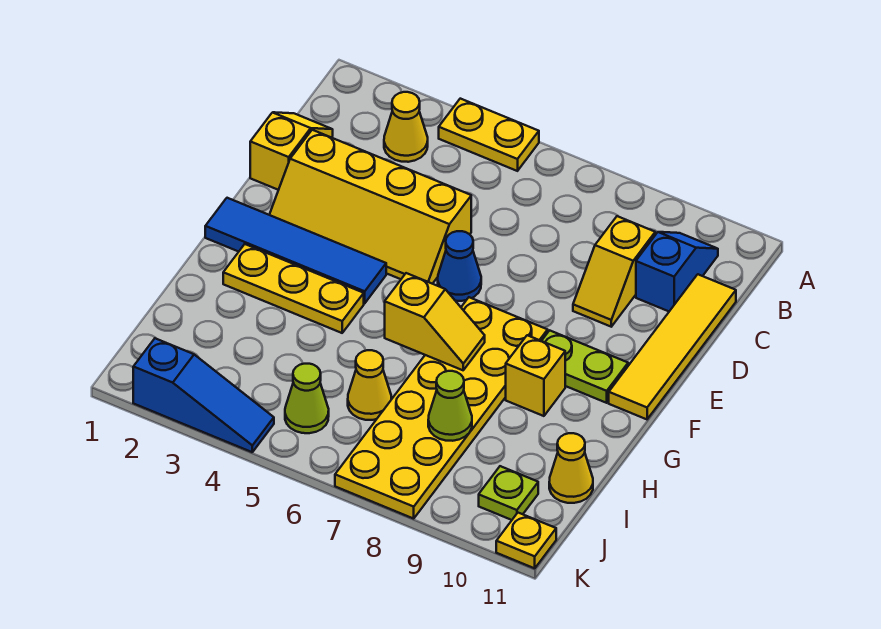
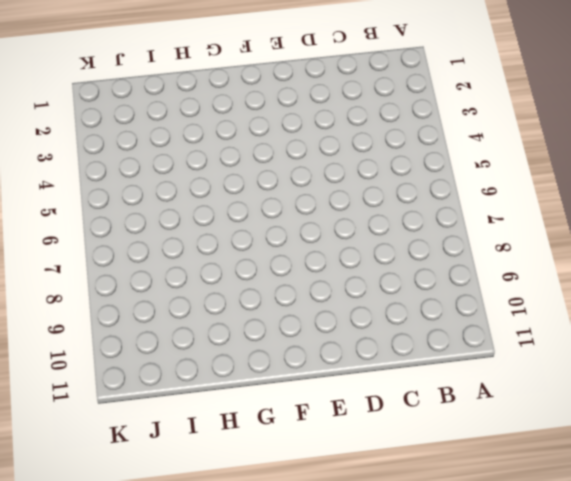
none -> yellow plate A4:A5 level 1
none -> yellow cone B3 level 1
none -> blue slope B10:C10 level 1 top C

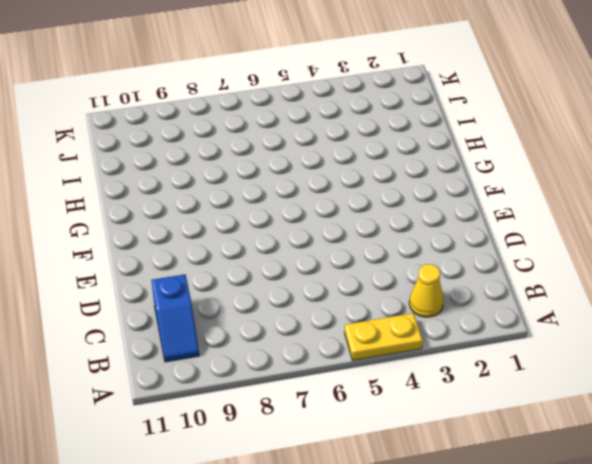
none -> yellow slope C1:D1 level 1 top D
none -> yellow slope C9:D9 level 1 top C
none -> yellow tile C11:F11 level 1

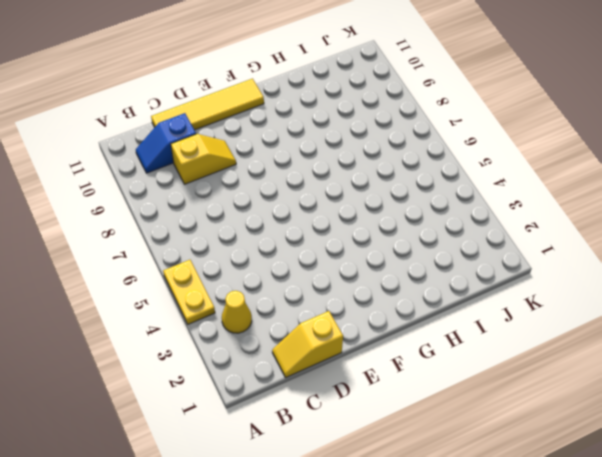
none -> yellow slope D2:E5 level 1 top D
none -> blue cone E6 level 1
none -> blue tile F1:F4 level 1

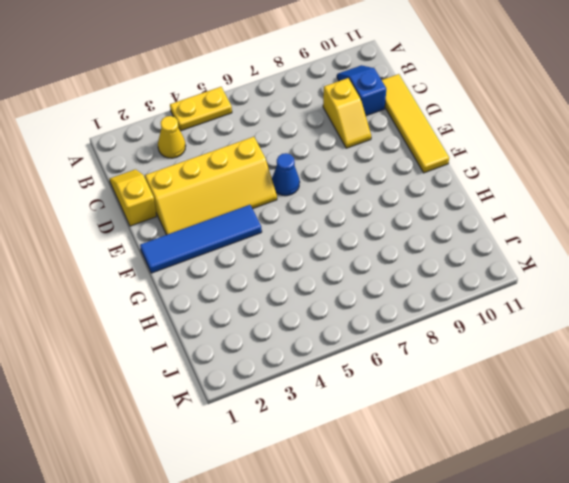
none -> yellow plate F7:K8 level 1
none -> lime plate F9:F10 level 1
none -> yellow plate G2:G4 level 1

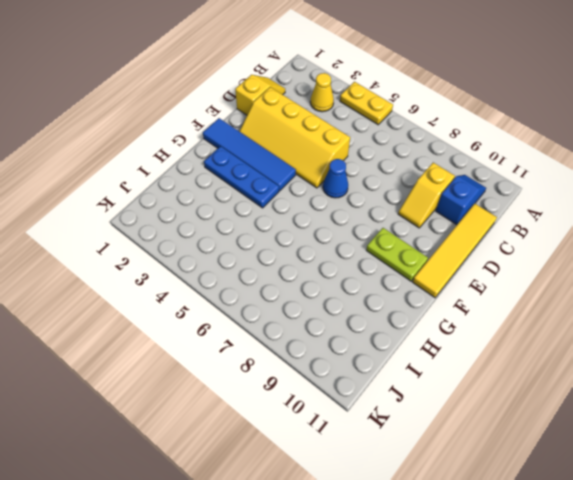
blue plate G2:G4 level 1 -> yellow plate G2:G4 level 1
none -> yellow plate F7:K8 level 1
none -> yellow brick G9 level 1
none -> yellow cone I6 level 1

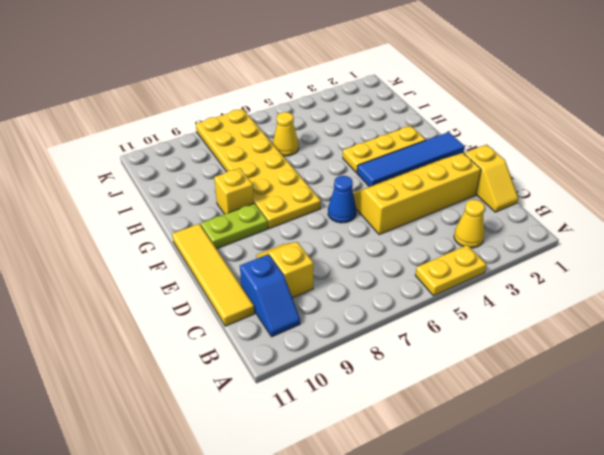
none -> yellow cone I11 level 1
none -> lime cone J5 level 1
none -> lime plate J10 level 1

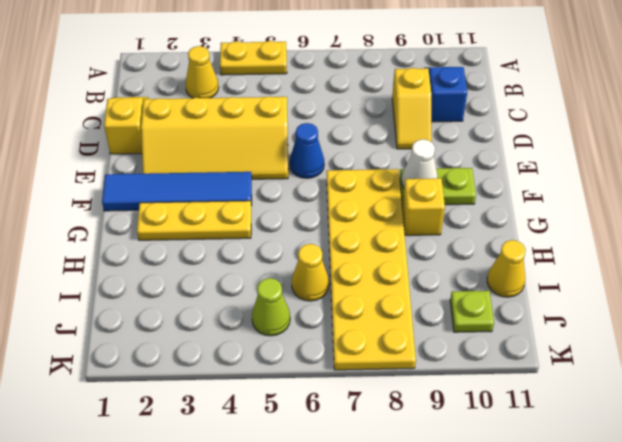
white cone F9 level 2 -> none
none -> yellow tile C11:F11 level 1
none -> blue slope K2:K4 level 1 top 2
none -> yellow plate K11 level 1

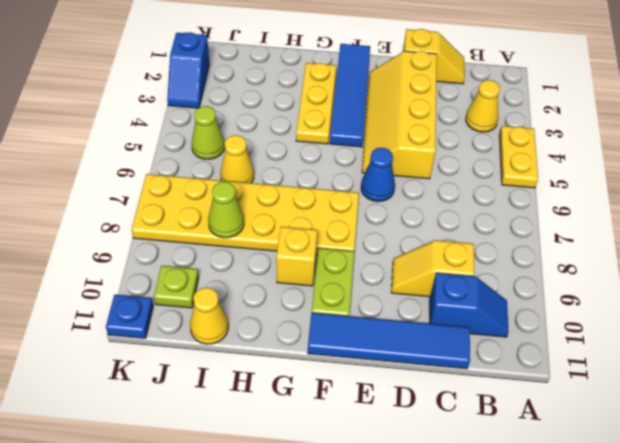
blue tile C11:F11 level 1 -> yellow tile C11:F11 level 1
blue slope K2:K3 level 1 top 2 -> blue slope K2:K4 level 1 top 2
blue plate K11 level 1 -> yellow plate K11 level 1
none -> yellow slope G6:G7 level 2 top 6

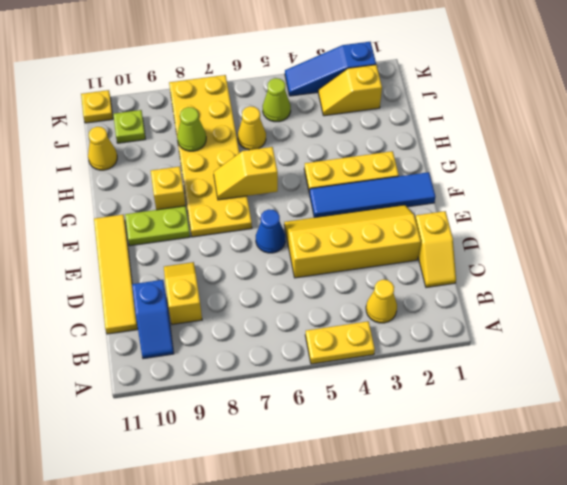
yellow slope J2:J3 level 1 top 2 -> none

